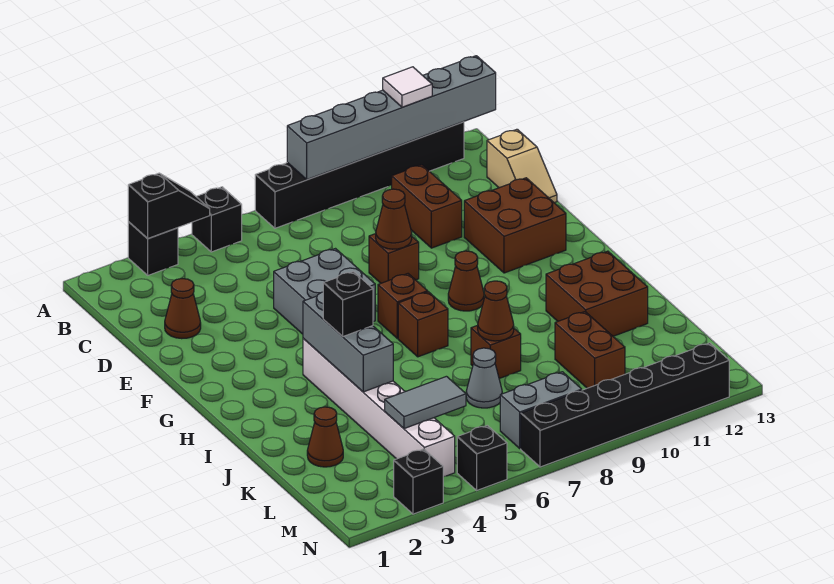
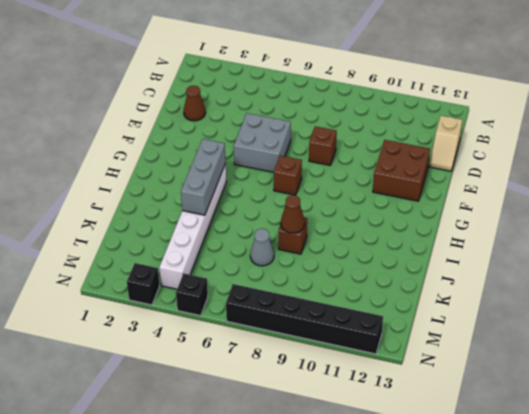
none -> black brick A3 level 1
none -> black brick A5 level 1
none -> black brick A7:A12 level 1
none -> brown brick C10:D10 level 1

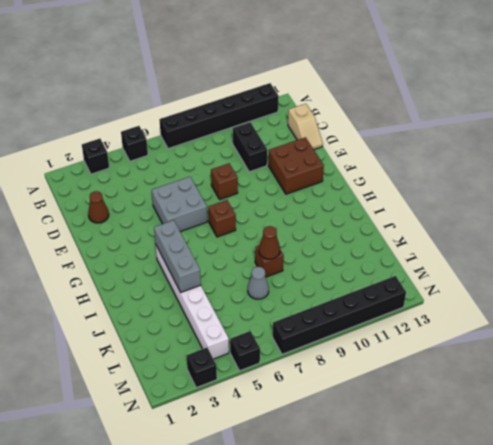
black brick C10:D10 level 1 -> brown brick C10:D10 level 1
none -> brown cone G9 level 1
none -> brown brick H7 level 1
none -> brown brick I11:J12 level 1
none -> brown cone K2 level 1

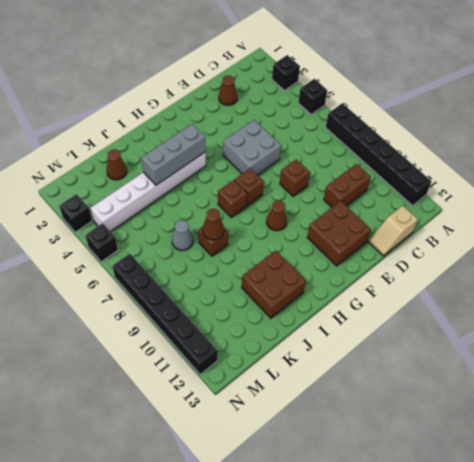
none -> brown brick K10:L10 level 1
none -> grey brick M7:M8 level 1
none -> black slope A3:A4 level 2 top 3
none -> grey brick A8:A13 level 2

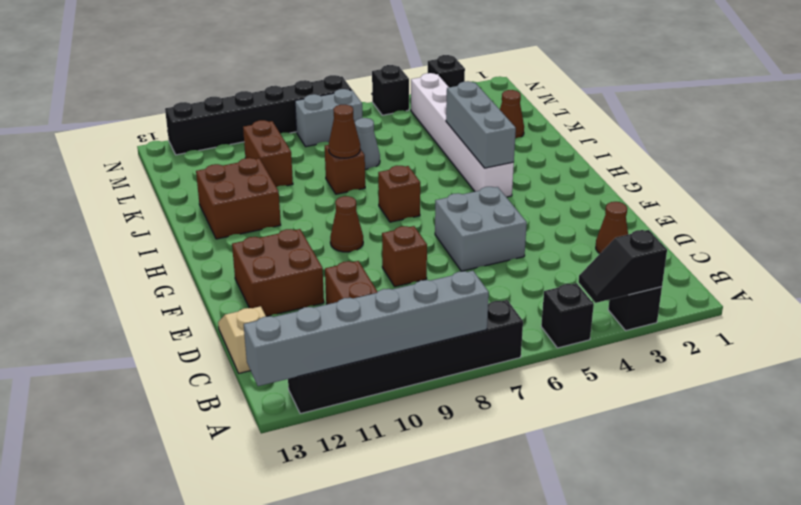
none -> brown brick G7 level 1
none -> brown cone E8 level 2
none -> grey tile L4:L5 level 2
none -> white tile A11 level 3

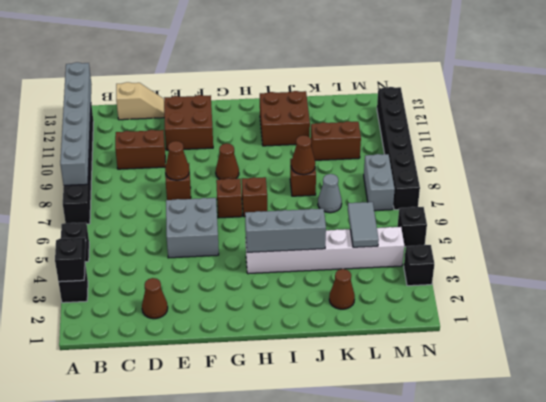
none -> white tile A11 level 3
none -> black brick I4 level 3

